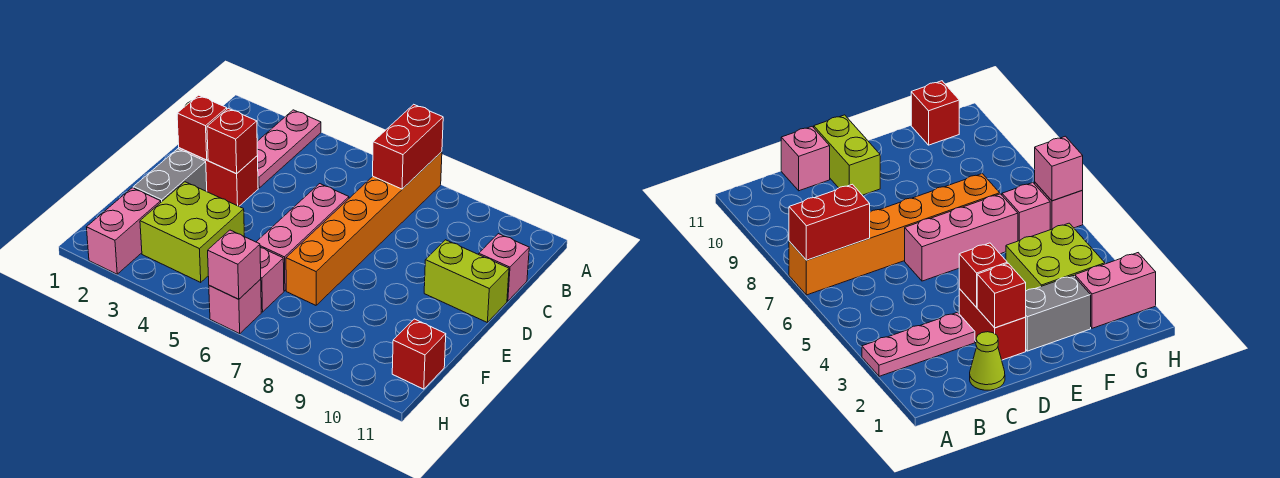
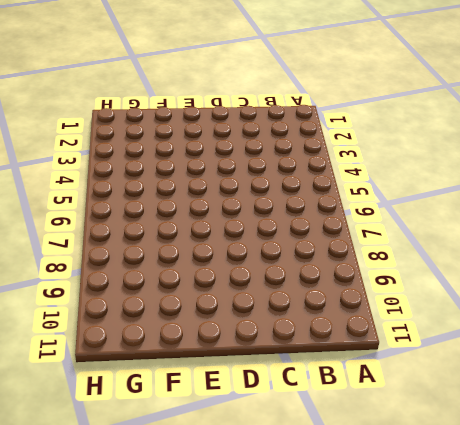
none -> pink plate A3:C3 level 1
none -> orange brick A7:F7 level 1
none -> lime cone C1 level 1

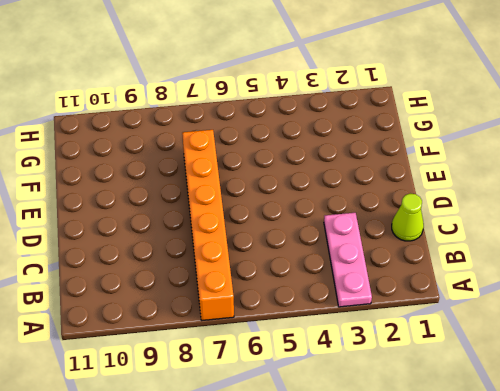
none -> pink brick C11 level 1
none -> red brick D2:D3 level 1
none -> pink brick D6:F6 level 1

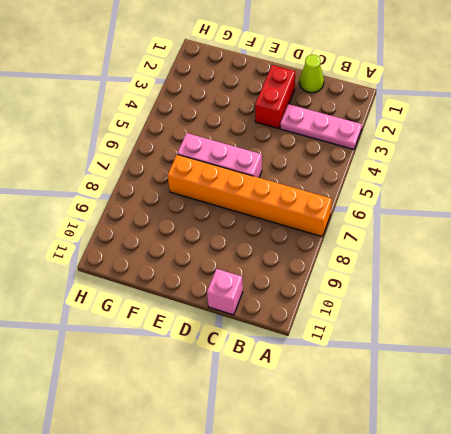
none -> lime brick D10:D11 level 1
none -> grey brick E2:F2 level 1
none -> lime brick F3:G4 level 1

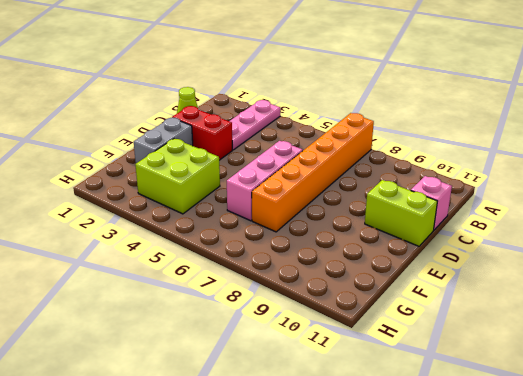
none -> pink brick G2:H2 level 1
none -> pink brick G6 level 1
none -> red brick G11 level 1

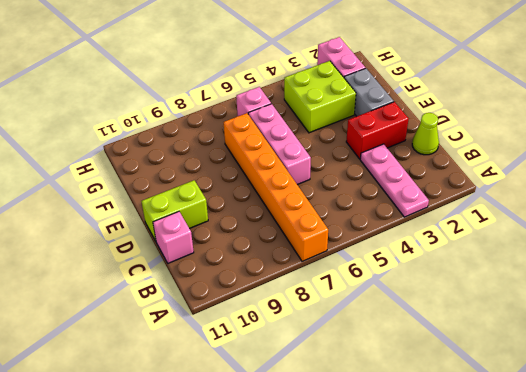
none -> red brick G11 level 1
none -> pink brick H6 level 1
none -> red brick A7:B7 level 2

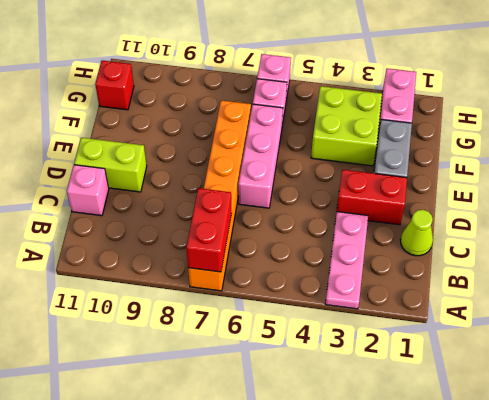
none -> red brick D2 level 2
none -> red brick D3 level 2
none -> pink brick H6 level 2

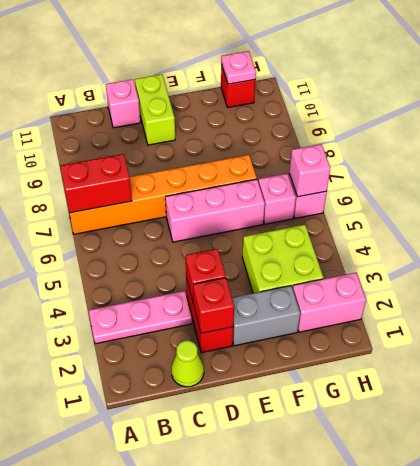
pink plate G11 level 2 -> none

